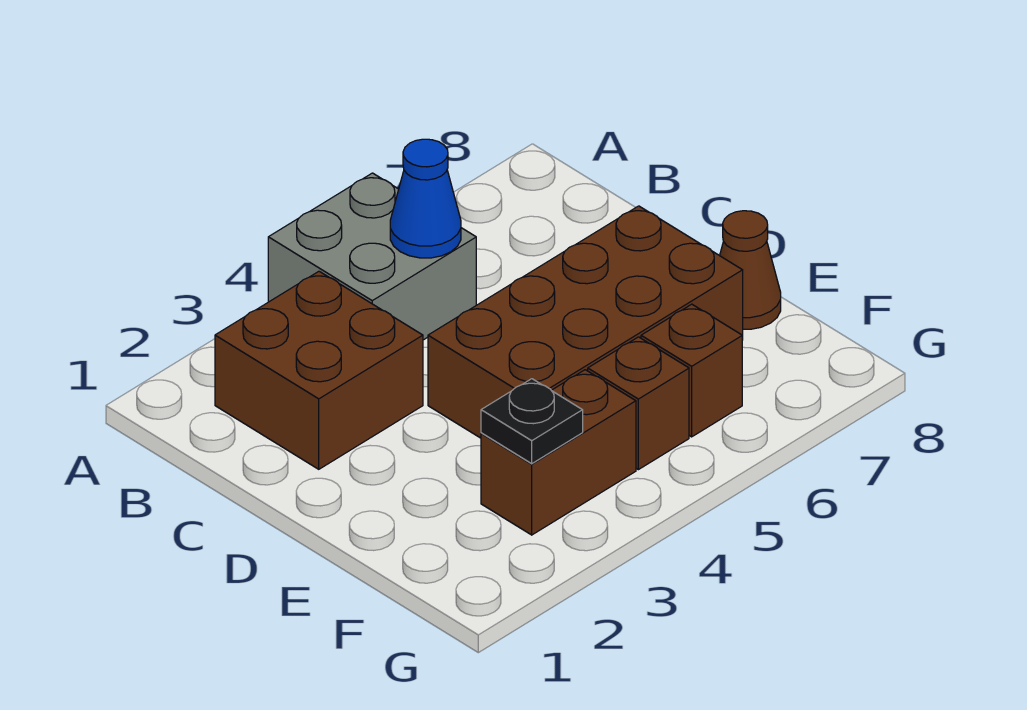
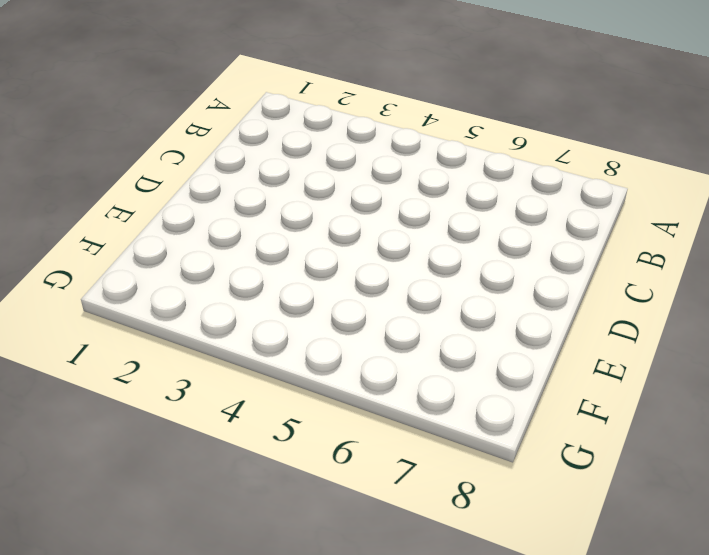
none -> grey brick A4:B5 level 1
none -> brown brick B2:C3 level 1

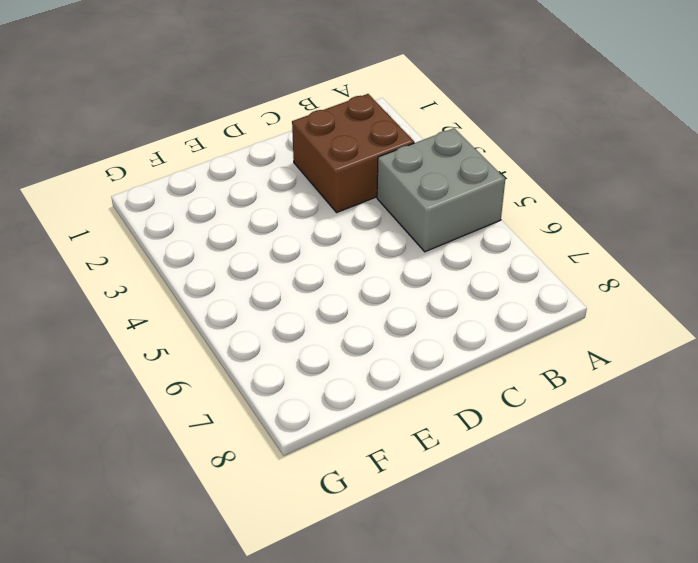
none -> brown brick D4:E7 level 1
none -> brown cone E8 level 1

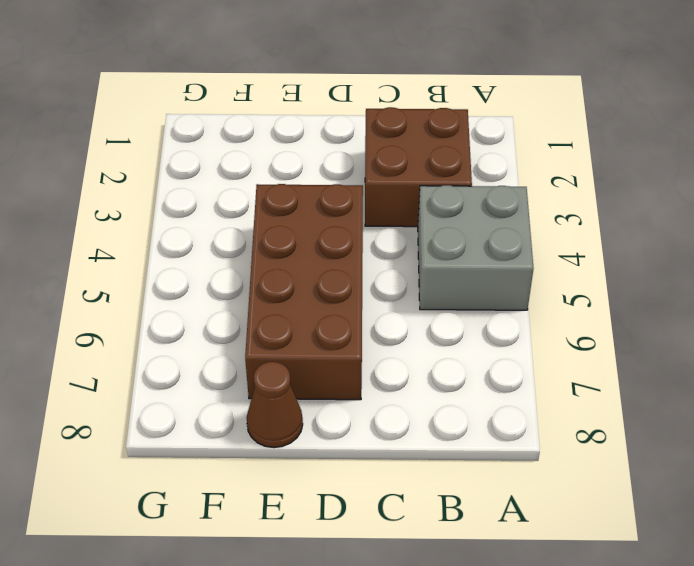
none -> brown brick F3:F4 level 1
none -> brown brick F5 level 1

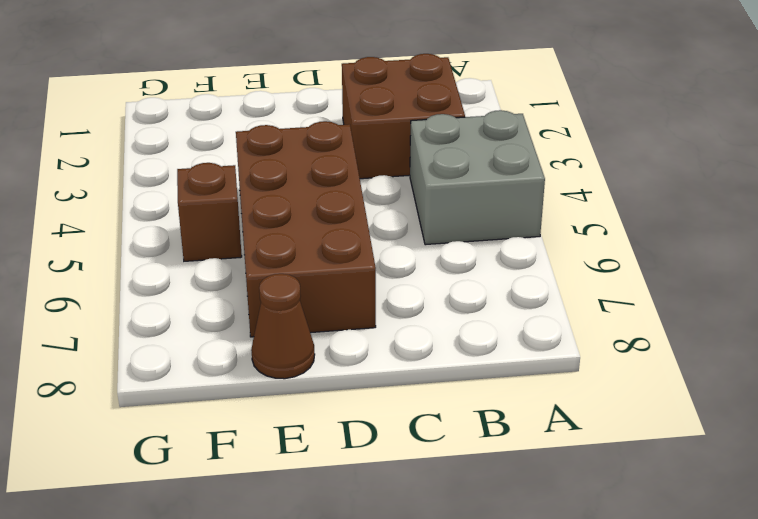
none -> brown brick F3:F4 level 1
none -> brown brick F6 level 1

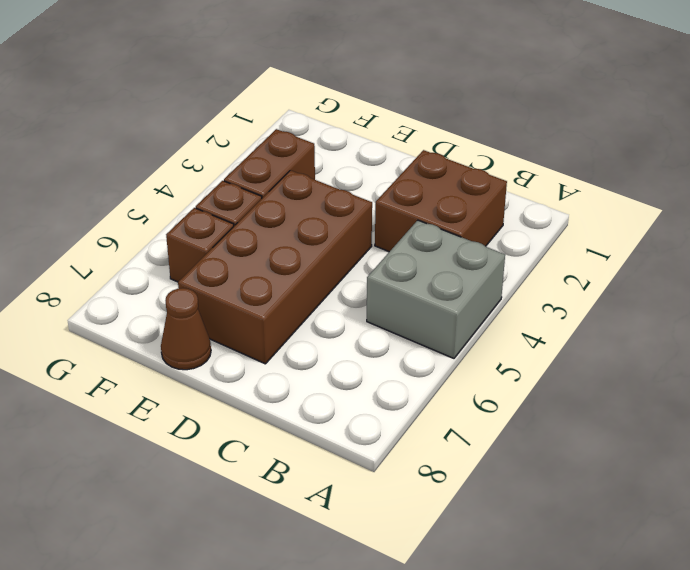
none -> blue cone B5 level 2
none -> black plate F3 level 2

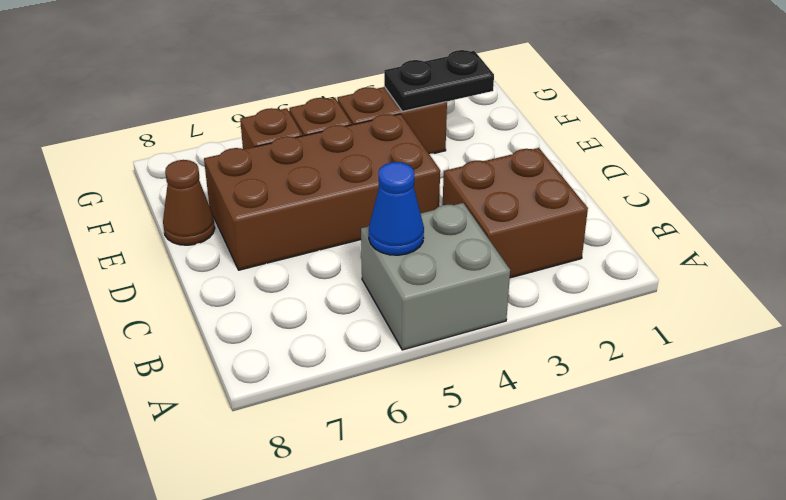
black plate F2:F3 level 2 -> black plate F3 level 2

